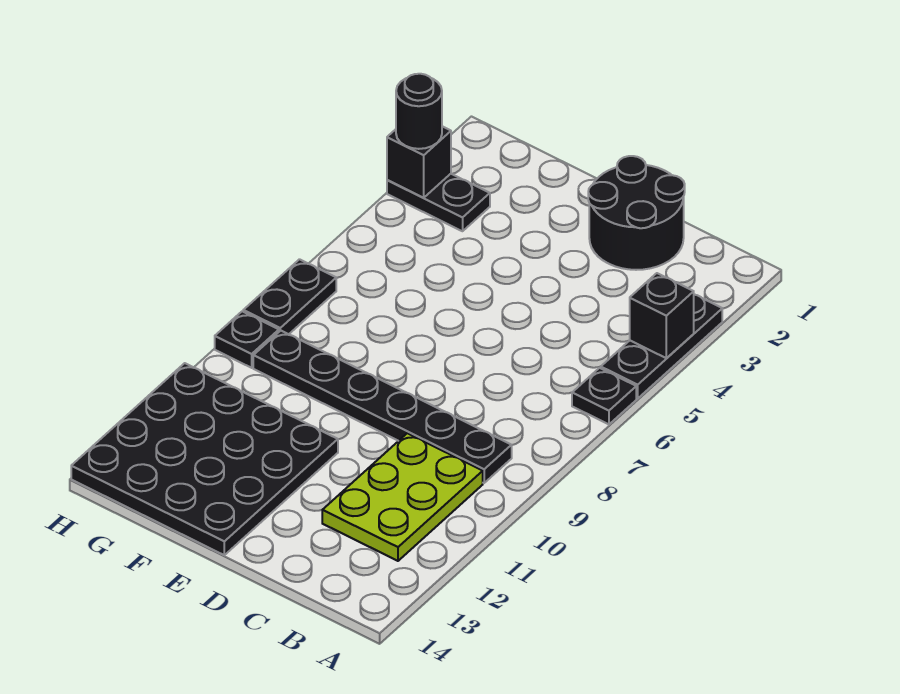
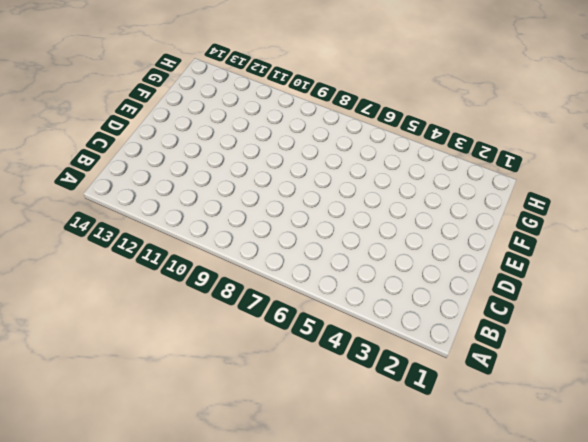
none -> black plate A3:A5 level 1
none -> black plate A6 level 1
none -> black plate B9:G9 level 1

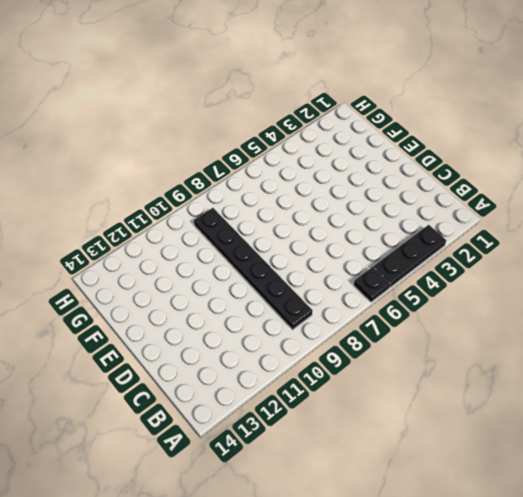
none -> lime plate B10:C12 level 1
none -> black round brick C1:D2 level 1
none -> black plate E11:H14 level 1

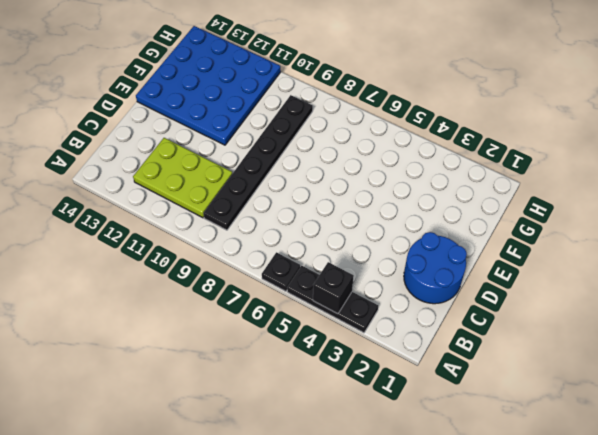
blue round brick C1:D2 level 1 -> black round brick C1:D2 level 1
blue plate E11:H14 level 1 -> black plate E11:H14 level 1
none -> black plate G3:H3 level 1
none -> black plate H7:H8 level 1
none -> black plate H9 level 1

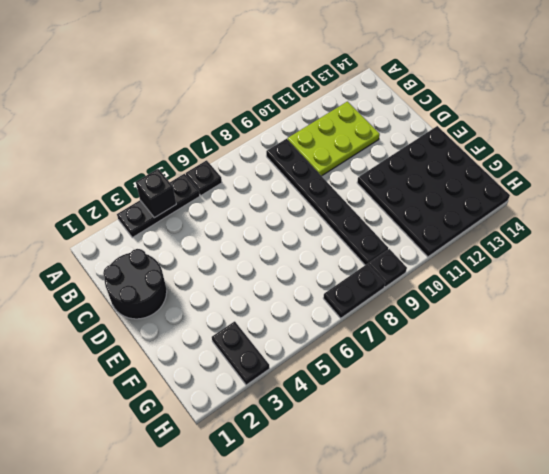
none -> black brick H3 level 2
none -> black round brick H3 level 3

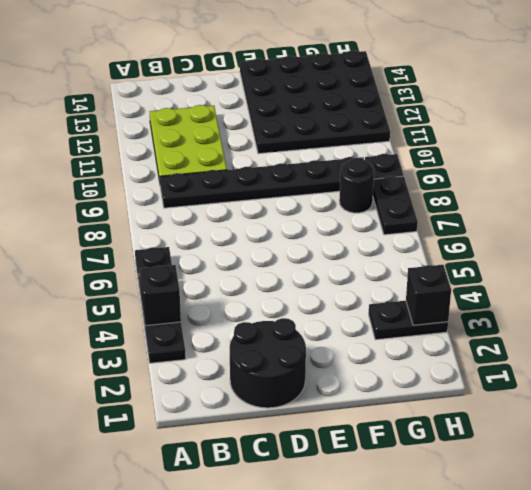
black round brick G8 level 1 -> black round brick H3 level 3

